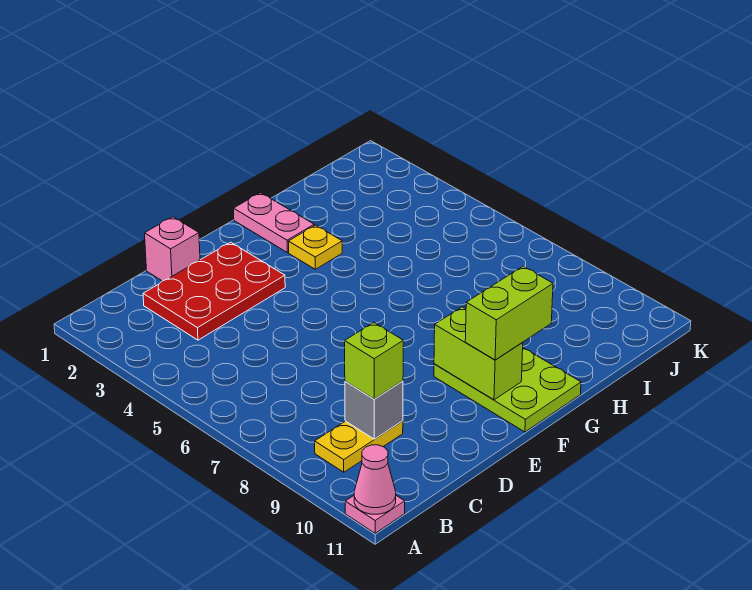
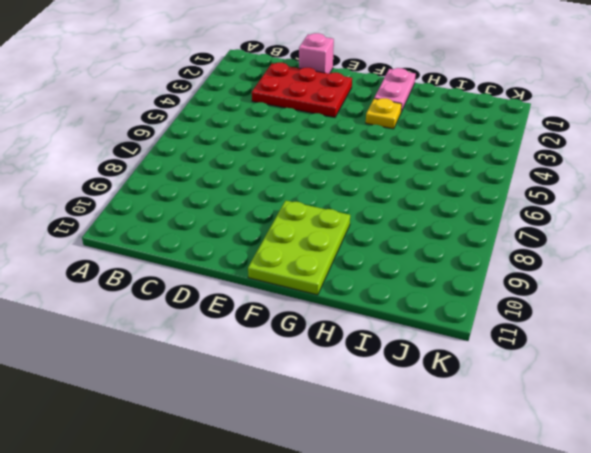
none -> pink plate A11 level 1
none -> yellow plate B9:C9 level 1
none -> pink cone A11 level 2

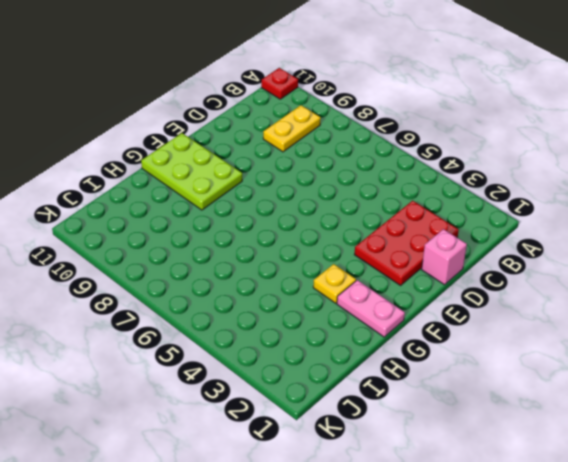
red plate A11 level 1 -> pink plate A11 level 1
none -> pink cone A11 level 2
none -> grey brick C9 level 2
none -> lime brick F9:F10 level 2

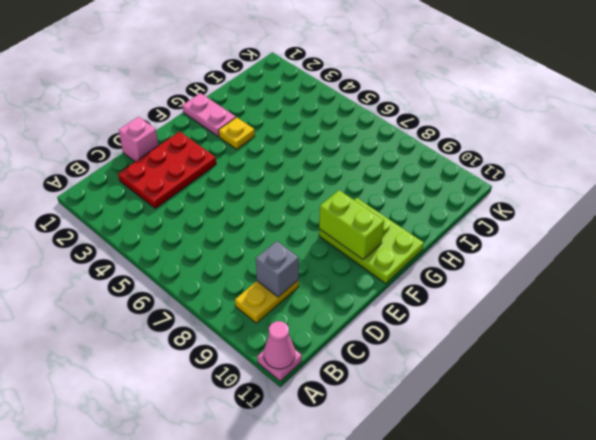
none -> lime brick C9 level 3
none -> lime brick F10:G10 level 3

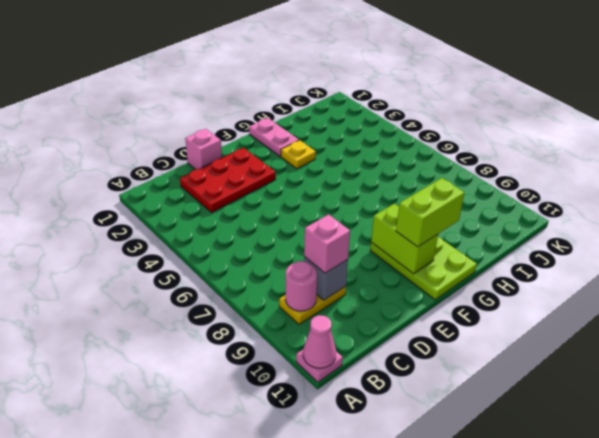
pink round brick B9 level 2 -> none
pink brick C9 level 3 -> lime brick C9 level 3

